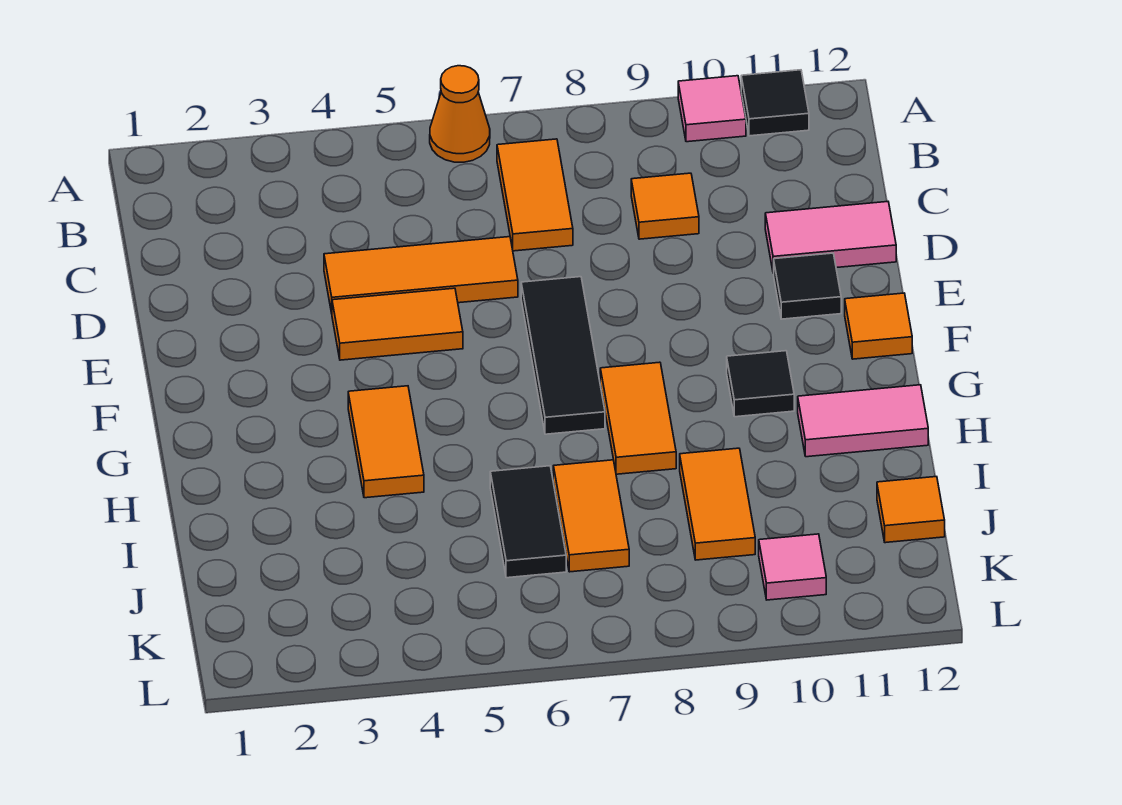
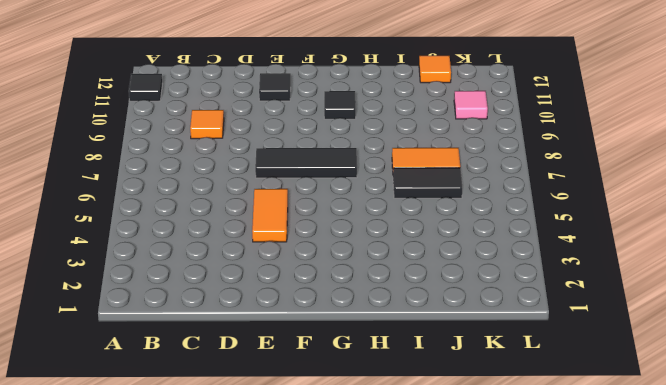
none -> orange cone A6 level 1
none -> pink tile A10 level 1
none -> orange tile B7:C7 level 1

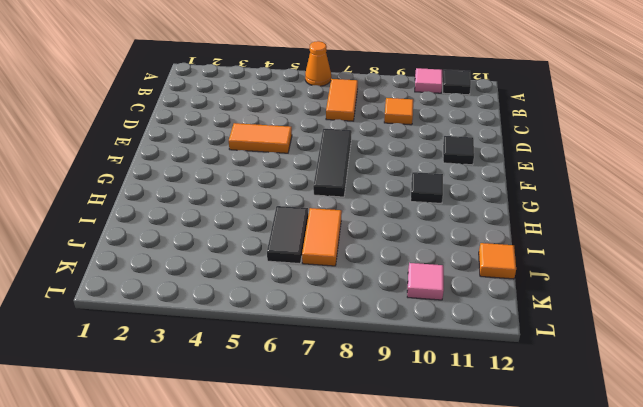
none -> orange tile D4:D6 level 1
none -> pink tile D11:D12 level 1
none -> orange tile F12 level 1

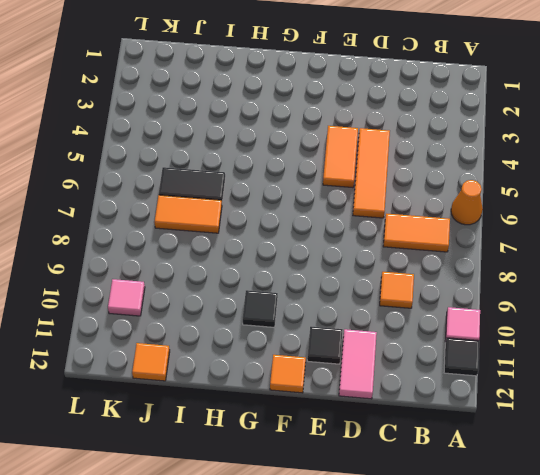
none -> black tile E7:G7 level 1
none -> orange tile G4:H4 level 1
none -> orange tile G8:H8 level 1

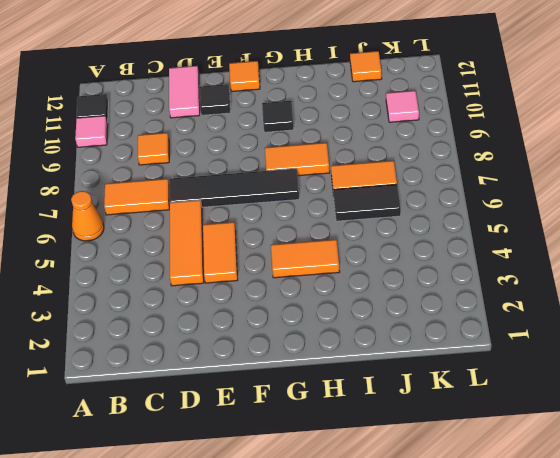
black tile D7:G7 level 1 -> black tile E7:G7 level 1
none -> pink tile H11:H12 level 1
none -> orange tile I9:J9 level 1

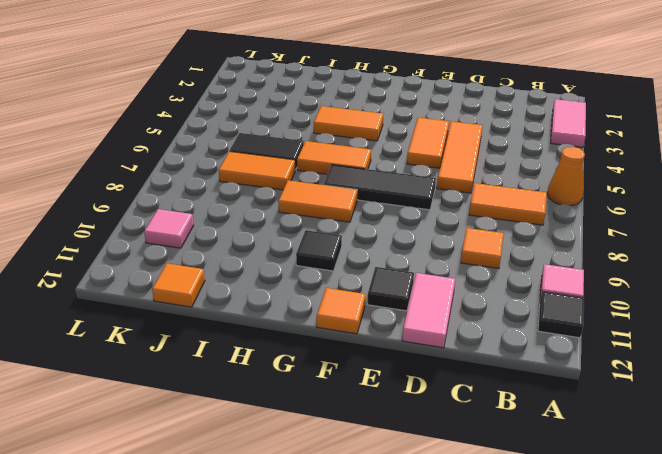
pink tile A2:A3 level 1 -> pink tile H11:H12 level 1
orange tile G6:H6 level 1 -> orange tile I9:J9 level 1

